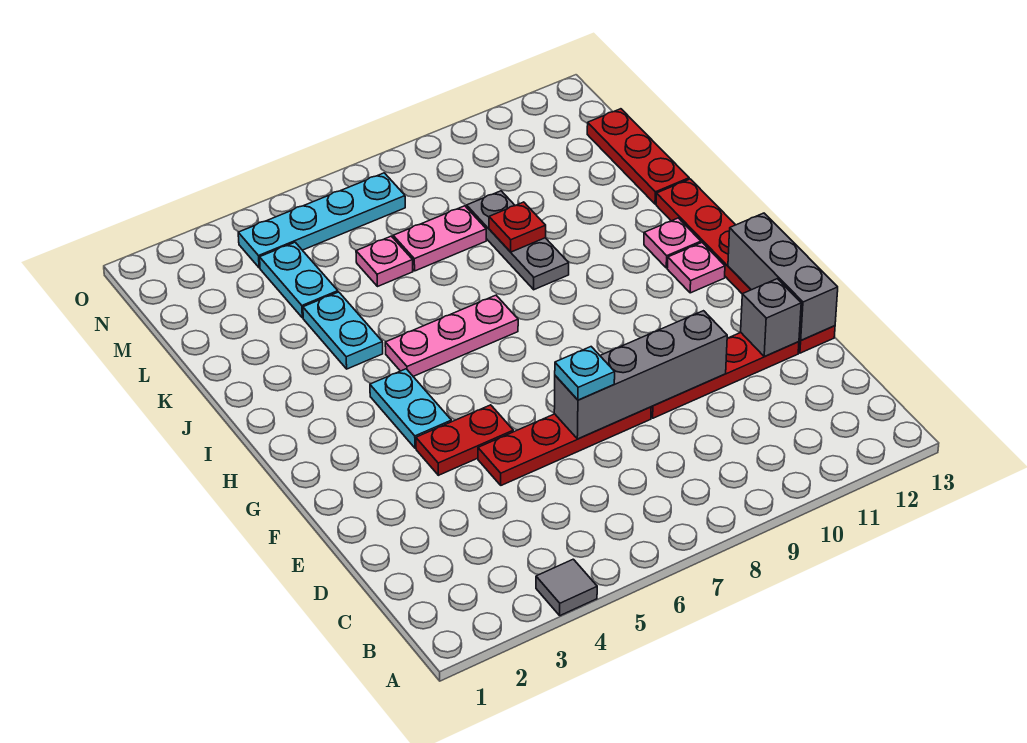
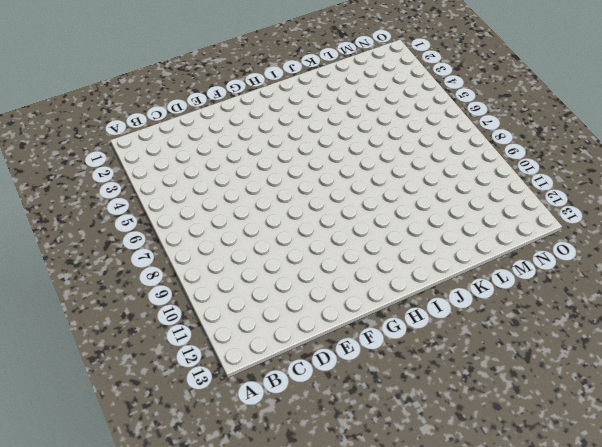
none -> grey tile A4 level 1
none -> red plate E5:E8 level 1
none -> red plate E9:E12 level 1

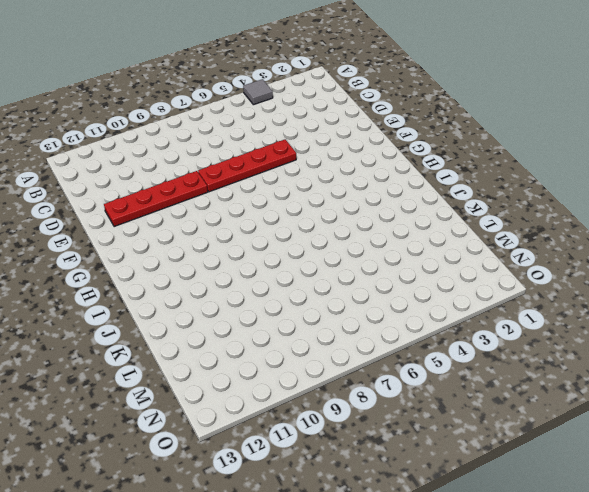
none -> red plate E13:J13 level 1
none -> red plate F4:F5 level 1
none -> cyan plate G4:H4 level 1

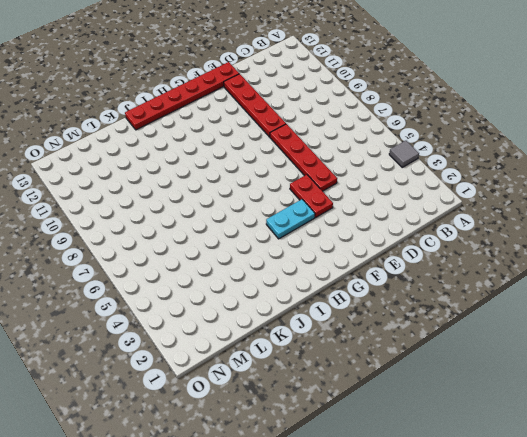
none -> pink plate H12 level 1
none -> pink plate I5:I7 level 1
none -> pink plate I12 level 1

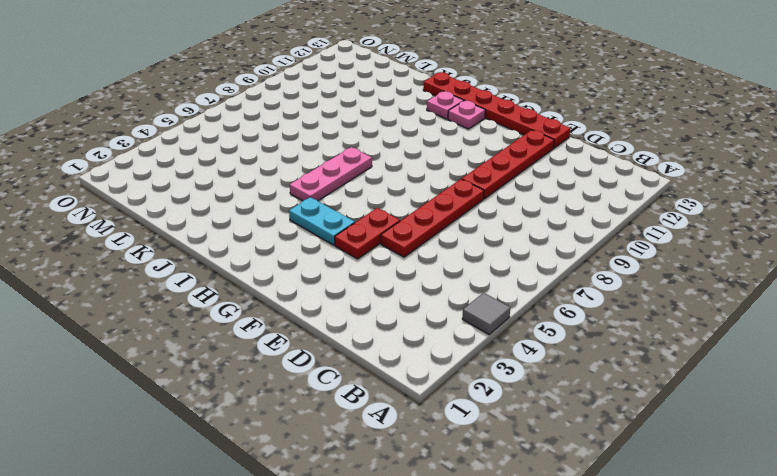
none -> cyan plate J4:K4 level 1
none -> grey plate J9:L9 level 1
none -> red plate K13:M13 level 1

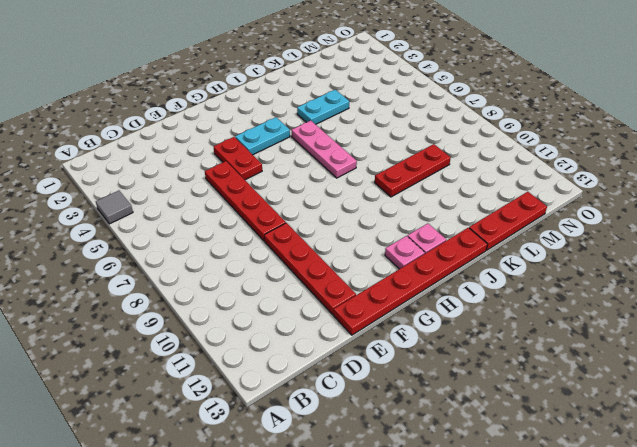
red plate J9:L9 level 1 -> grey plate J9:L9 level 1
none -> cyan plate L4:M4 level 1
none -> pink plate L6 level 1
none -> pink plate L7:L8 level 1

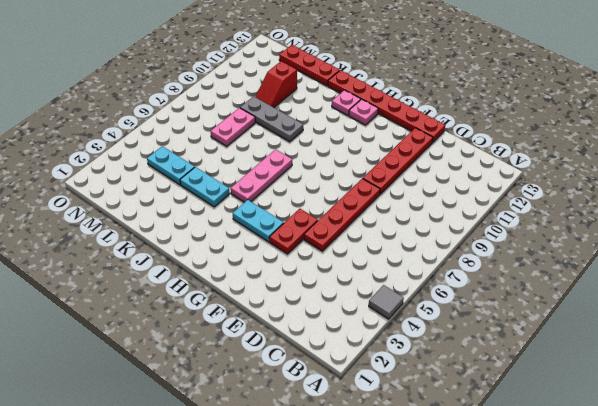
red slope L10:L11 level 1 top 11 -> none
none -> pink plate L6 level 1
none -> cyan plate N4:N7 level 1
none -> grey brick E7:E10 level 2

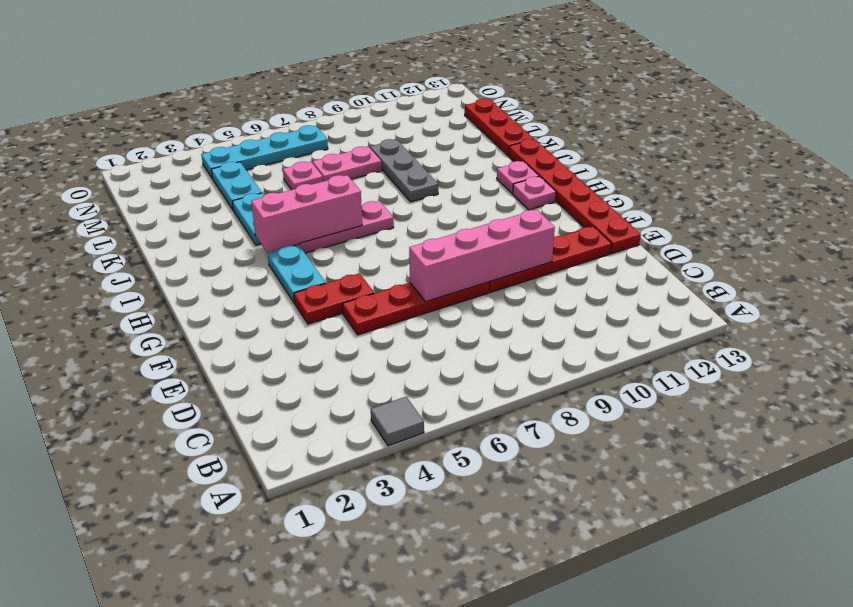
pink brick E7:E10 level 2 -> grey brick E7:E10 level 2
pink brick I4:I6 level 2 -> none
none -> grey brick E12 level 2
none -> grey brick E13:G13 level 2
none -> red plate K9 level 2

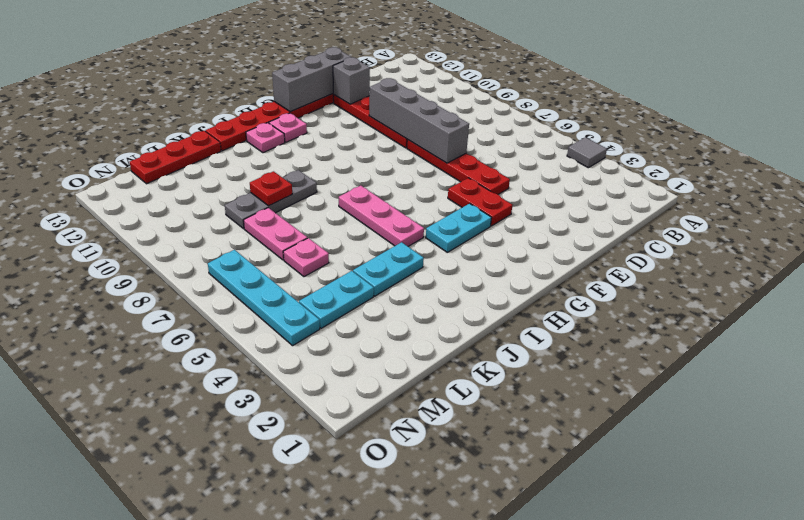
none -> cyan plate E7 level 3

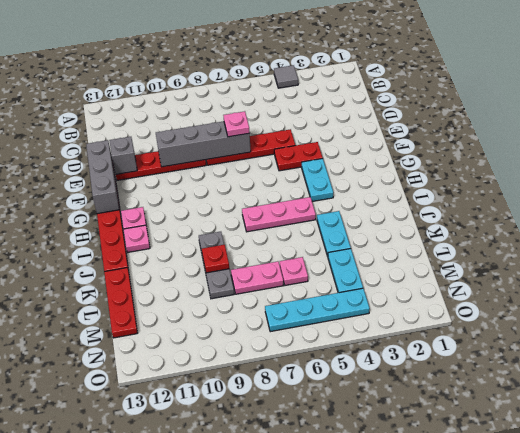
pink plate E7 level 3 -> cyan plate E7 level 3

